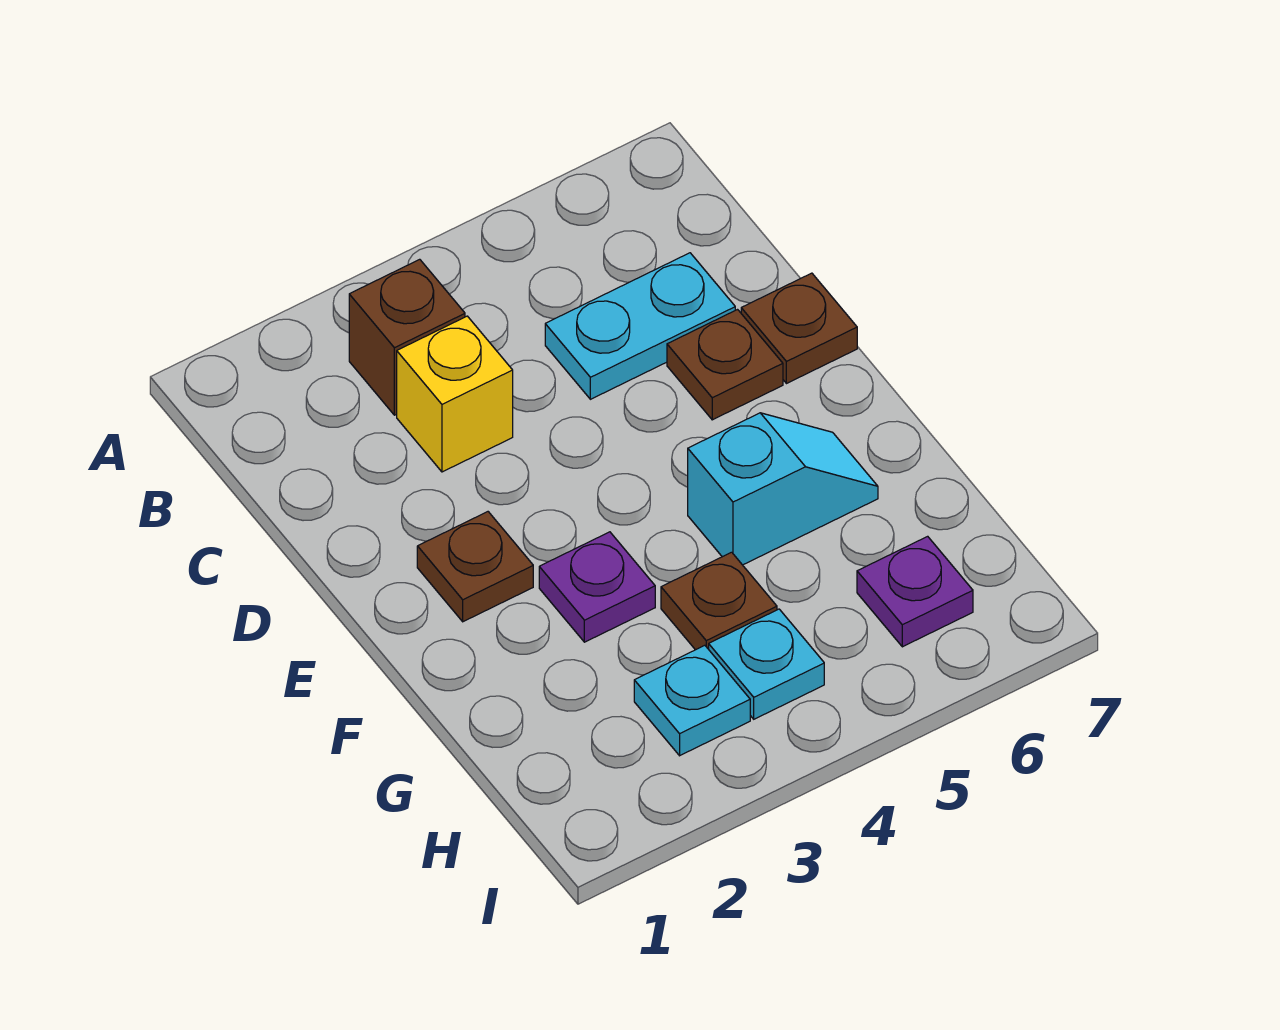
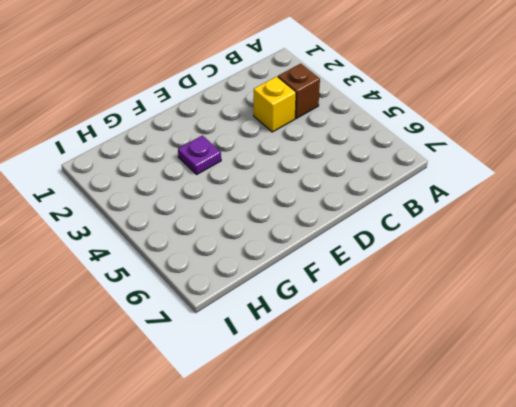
none -> cyan plate C5:C6 level 1
none -> brown plate D6 level 1
none -> brown plate D7 level 1

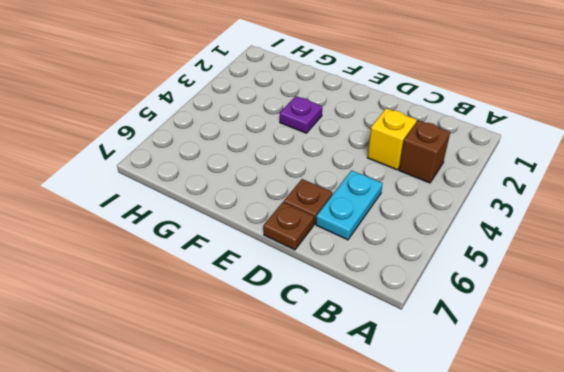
none -> brown plate E2 level 1
none -> cyan slope F5:F6 level 1 top 5
none -> brown plate G4 level 1

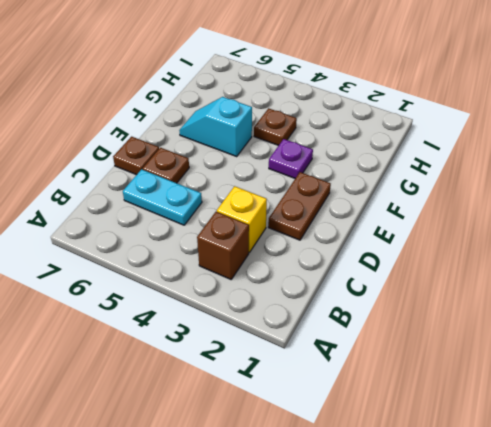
brown plate D2:E2 level 1 -> brown plate E2 level 1
none -> cyan plate H3 level 1
none -> cyan plate H4 level 1
none -> purple plate H6 level 1

